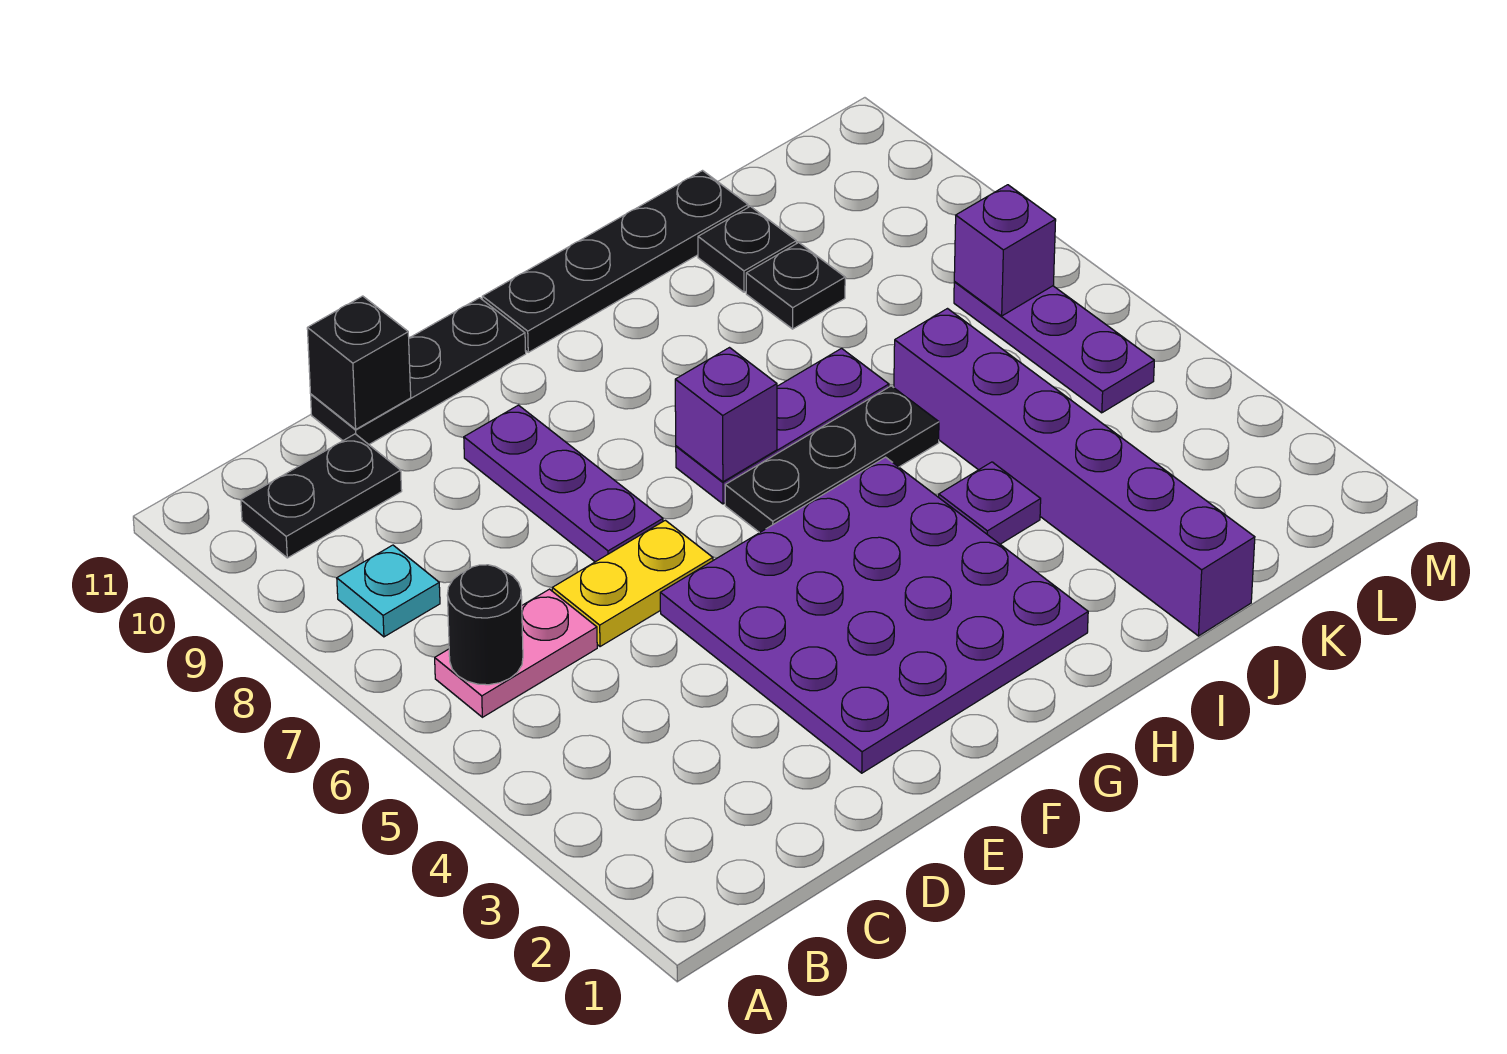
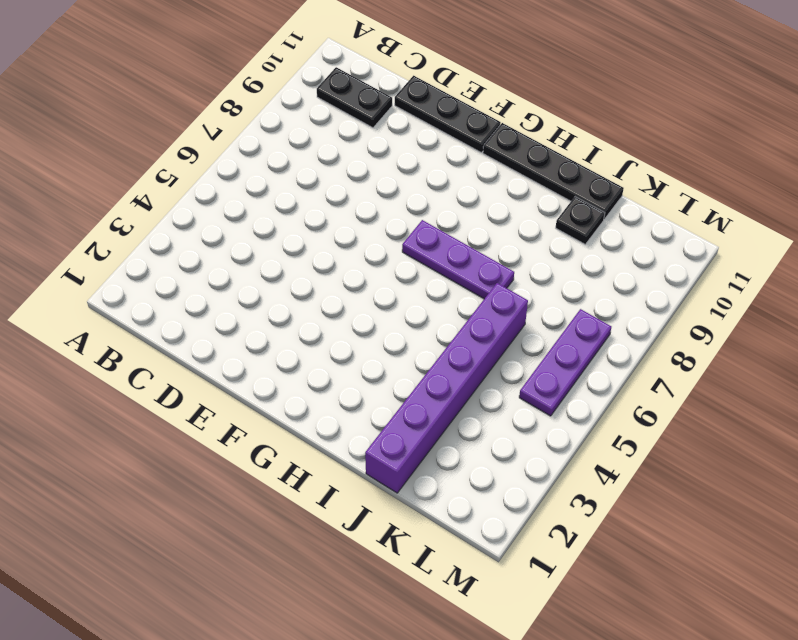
none -> pink plate B6:C6 level 1
none -> cyan plate B8 level 1
none -> yellow plate D6:E6 level 1

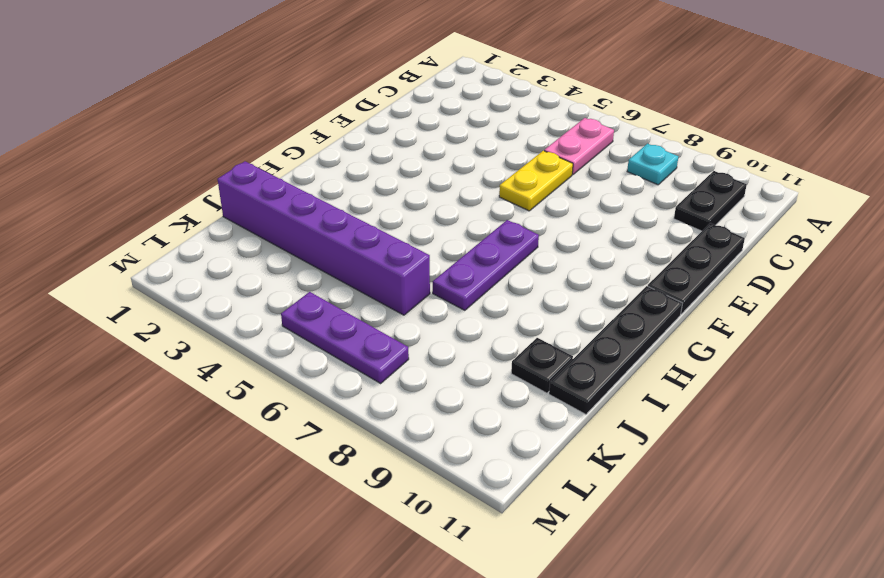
none -> purple plate E2:H5 level 1
none -> purple plate E7:E9 level 1
none -> black plate G6:I6 level 1

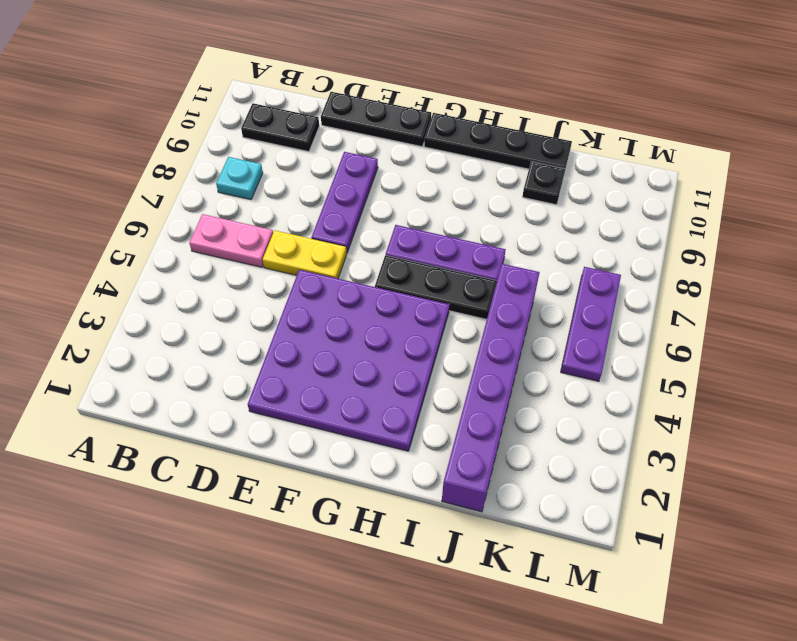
none -> purple plate I4 level 1
none -> black plate J9 level 1
none -> black round brick B6 level 2

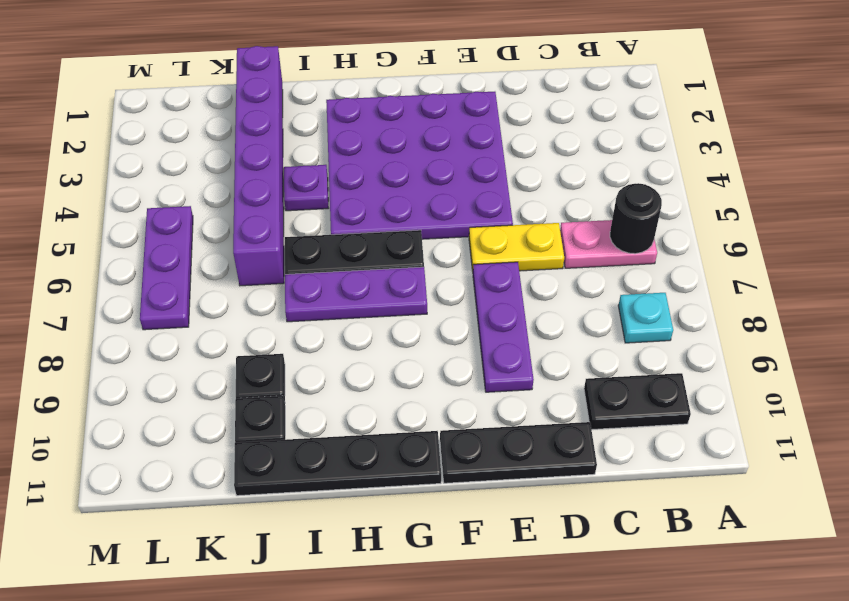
none -> black brick D11 level 2
none -> purple brick G7 level 2
none -> purple brick L7 level 2

